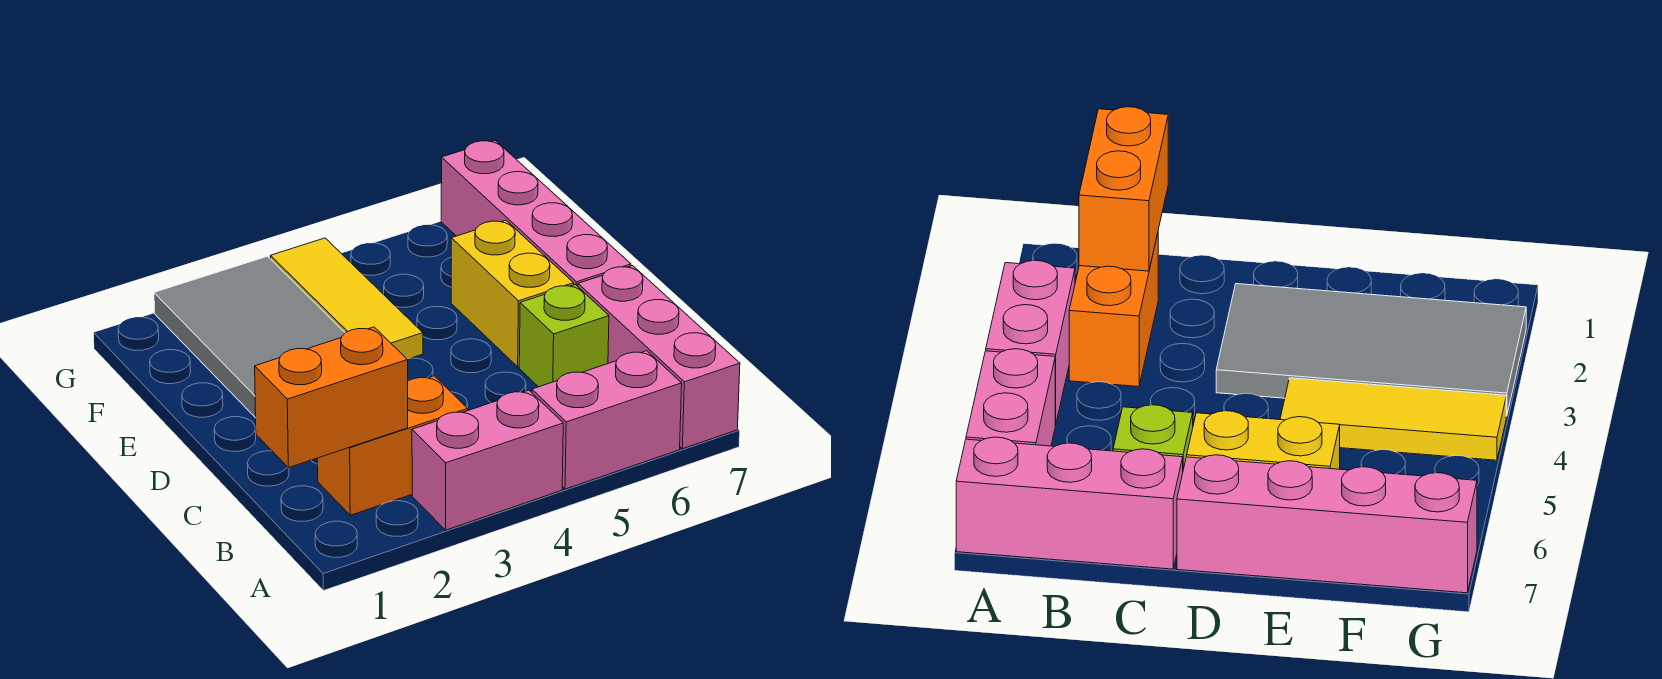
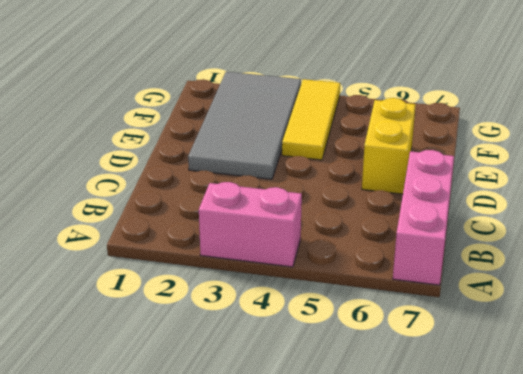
none -> pink brick A5:A6 level 1
none -> orange brick B2:B3 level 1

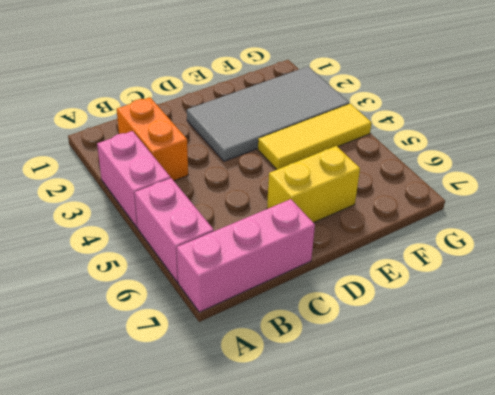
none -> lime brick C6 level 1
none -> pink brick D7:G7 level 1

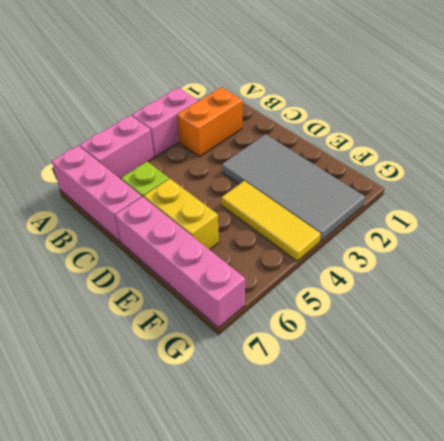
none -> orange brick B1:B2 level 2

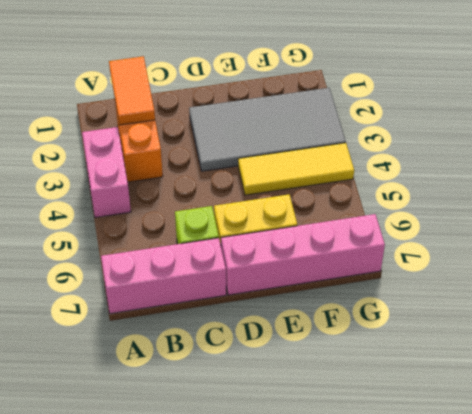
orange tile B1:B2 level 2 -> orange brick B1:B2 level 2
none -> pink brick A5:A6 level 1

